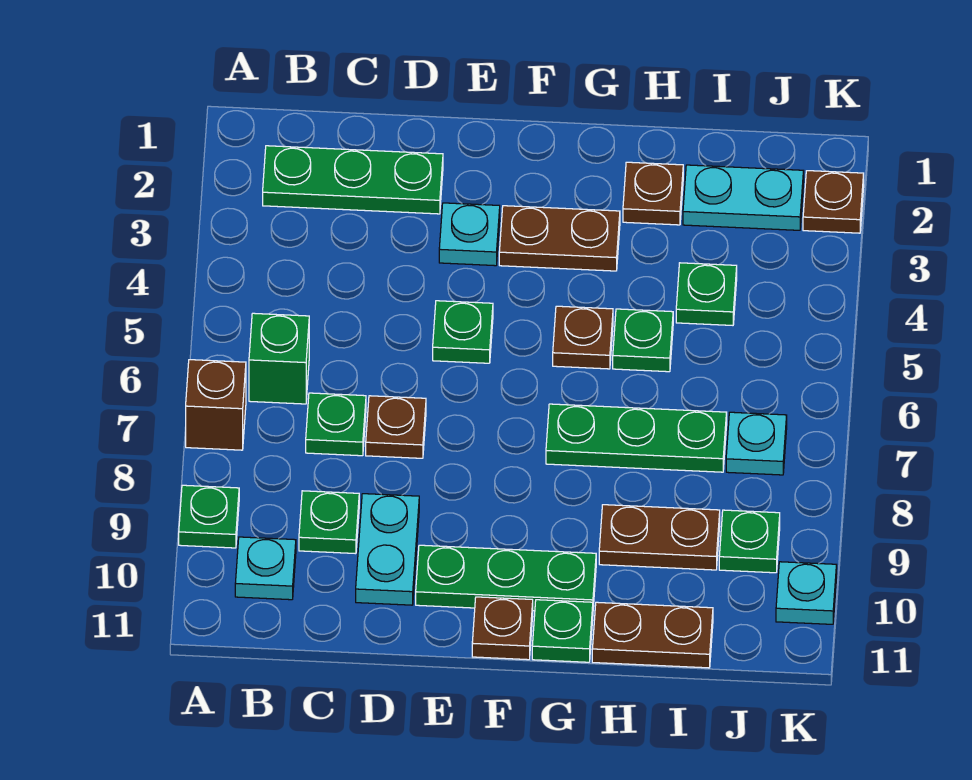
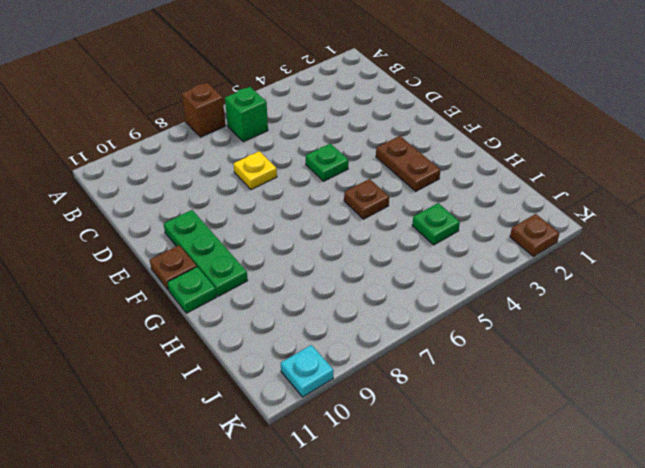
yellow plate D7 level 1 -> brown plate D7 level 1
none -> green plate A9 level 1
none -> green plate B2:D2 level 1
none -> cyan plate B10 level 1

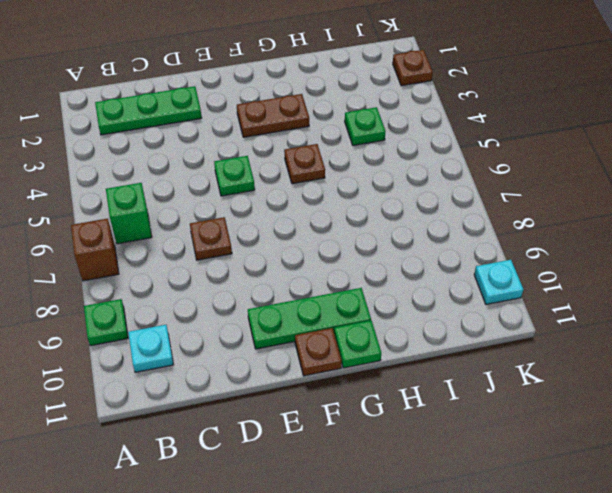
none -> green plate C7 level 1
none -> green plate C9 level 1
none -> cyan plate D9:D10 level 1

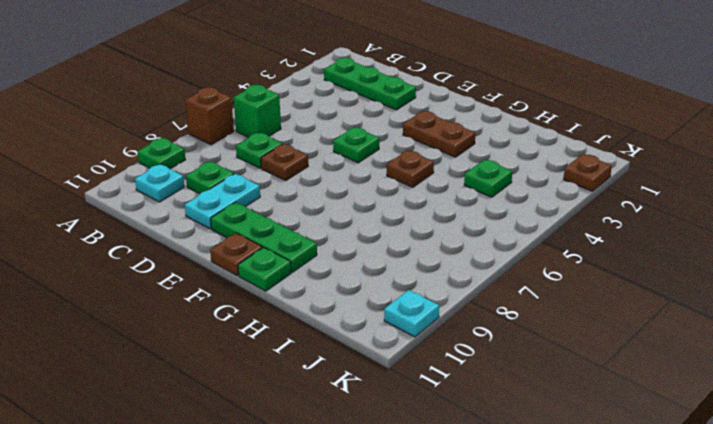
none -> cyan plate E3 level 1
none -> green plate G7:I7 level 1
none -> brown plate H2 level 1

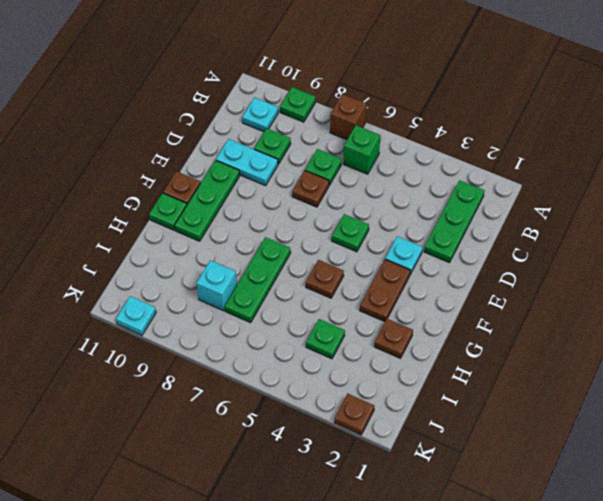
cyan brick I8 level 1 -> none
none -> green plate H5 level 1
none -> brown plate H9:I9 level 1
none -> brown plate H11:I11 level 1

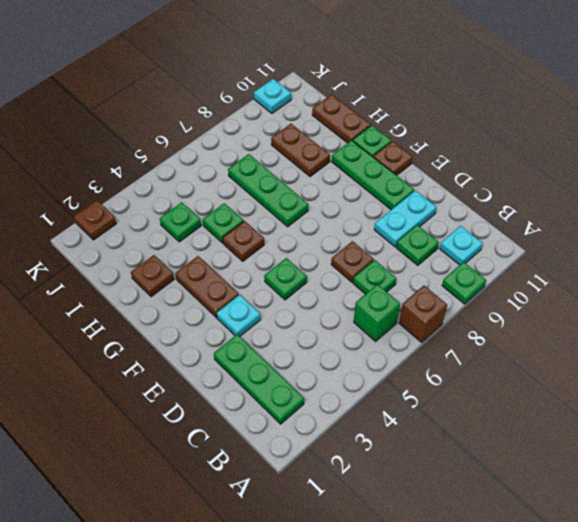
none -> cyan plate I2:J2 level 1
none -> cyan plate J7 level 1
none -> green plate J9 level 1

